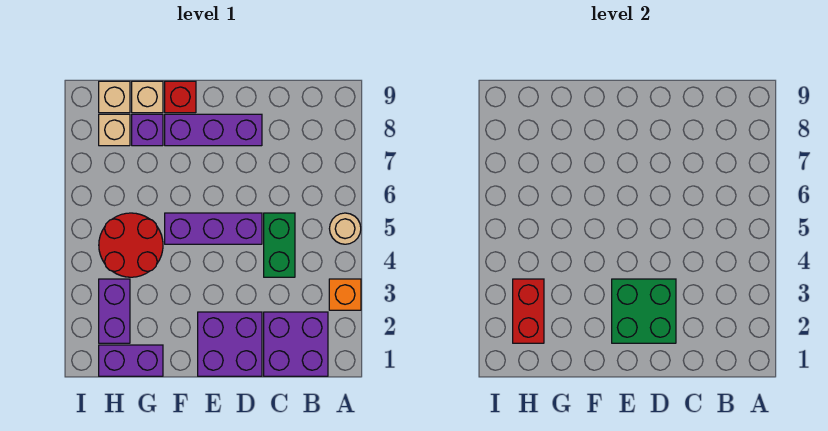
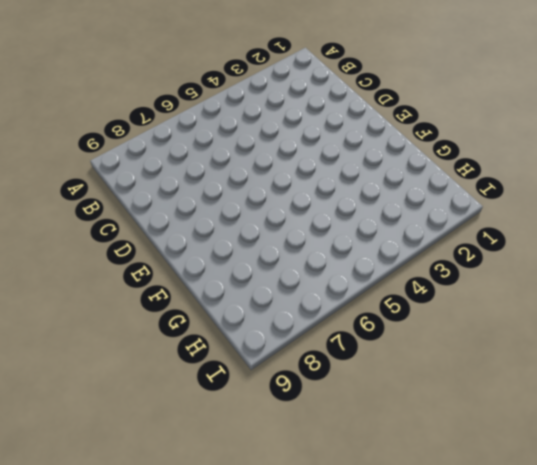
none -> orange brick A3 level 1
none -> tan round brick A5 level 1
none -> purple brick B1:C2 level 1

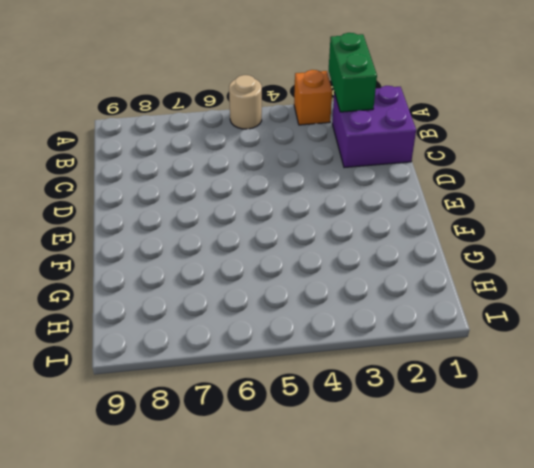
green brick A2:B2 level 2 -> green brick C4:C5 level 1
none -> purple brick D1:E2 level 1
none -> purple brick D5:F5 level 1
none -> purple brick D8:F8 level 1

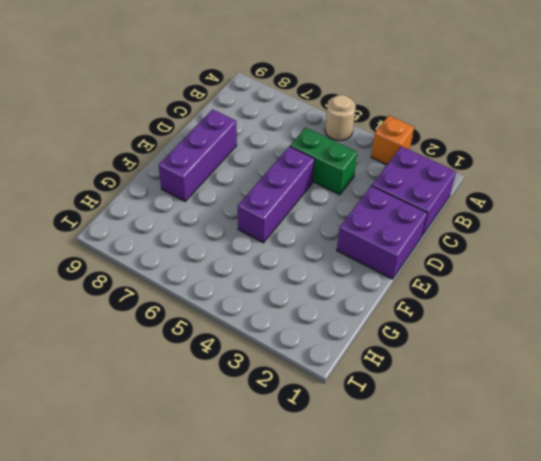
none -> red brick F9 level 1
none -> purple brick G1:H1 level 1
none -> red round brick G4:H5 level 1

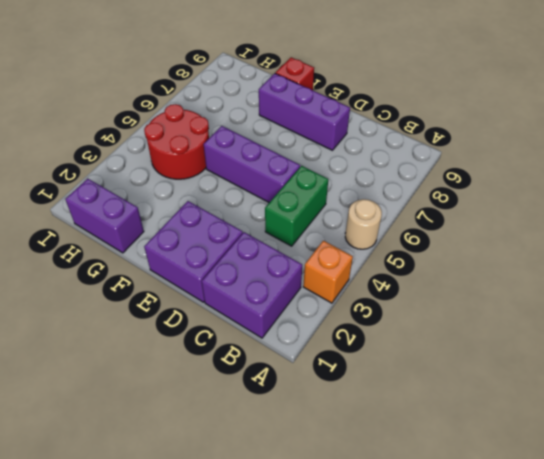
none -> purple brick G8 level 1
none -> tan brick G9 level 1
none -> purple brick H2:H3 level 1

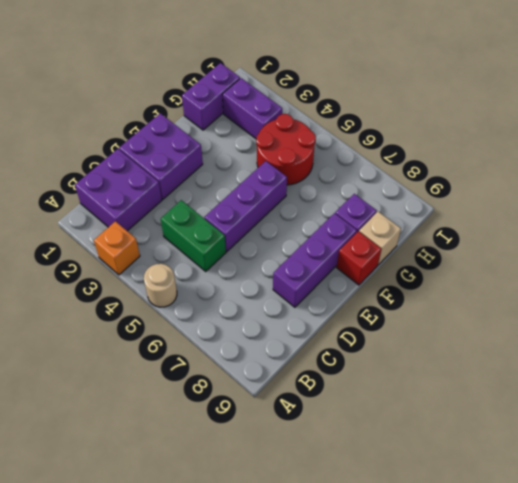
none -> tan brick H8 level 1
none -> tan brick H9 level 1
none -> green brick D2:E3 level 2

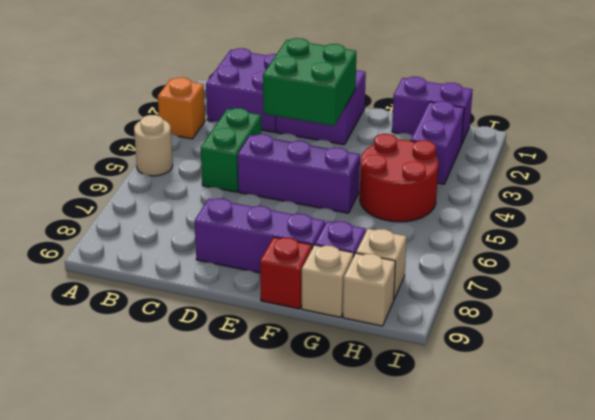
none -> red brick H2:H3 level 2

